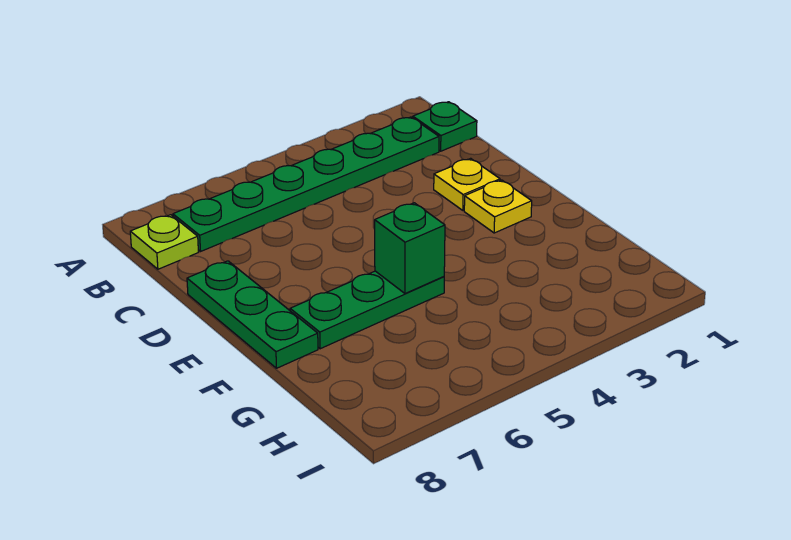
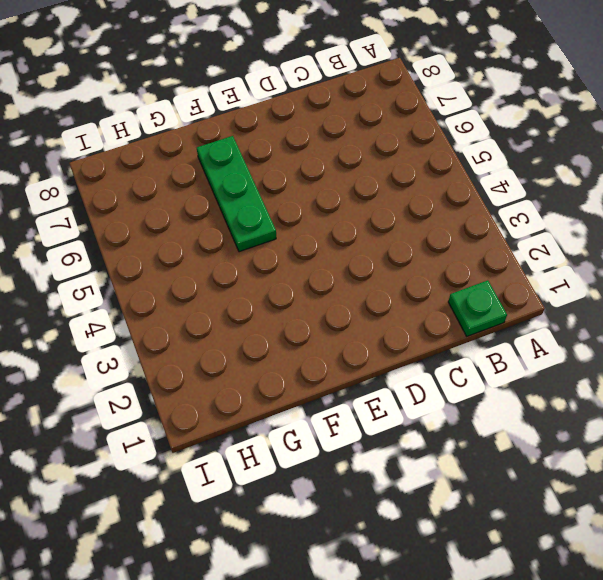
none -> green plate B2:B7 level 1
none -> lime plate B8 level 1

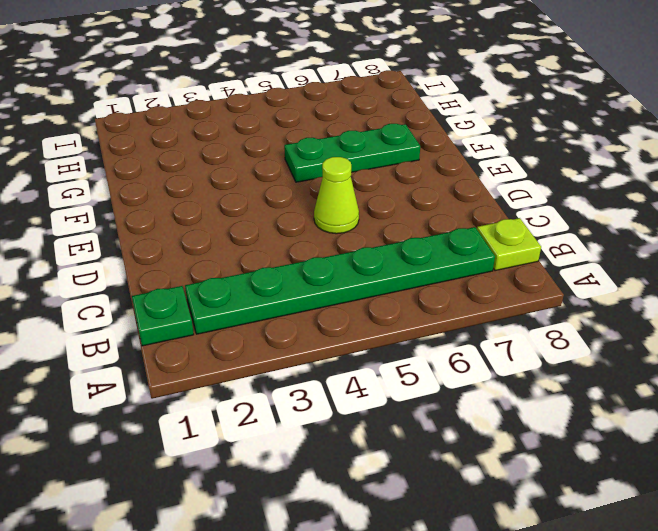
lime cone D5 level 1 -> none
none -> yellow plate D2 level 1
none -> green plate D8:F8 level 1

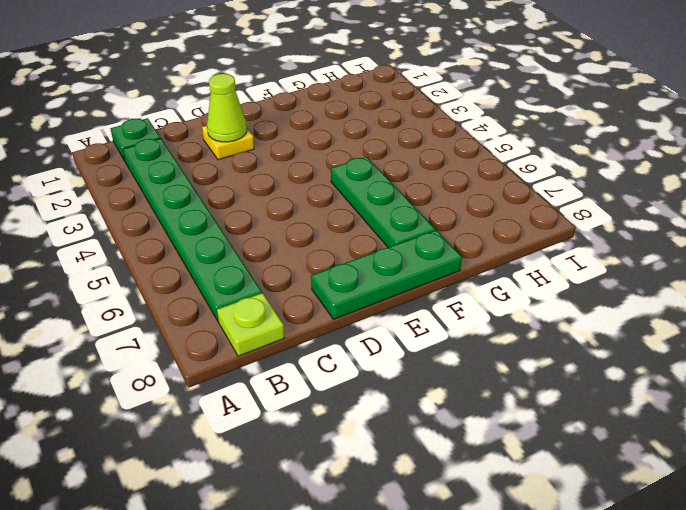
lime cone D2 level 2 -> none
none -> yellow plate E2 level 1
none -> green brick F5 level 2

